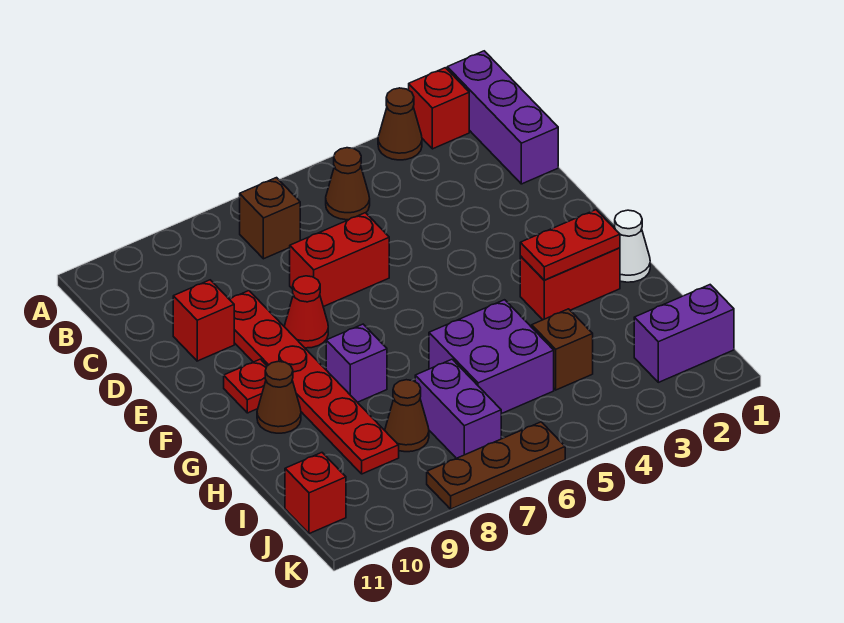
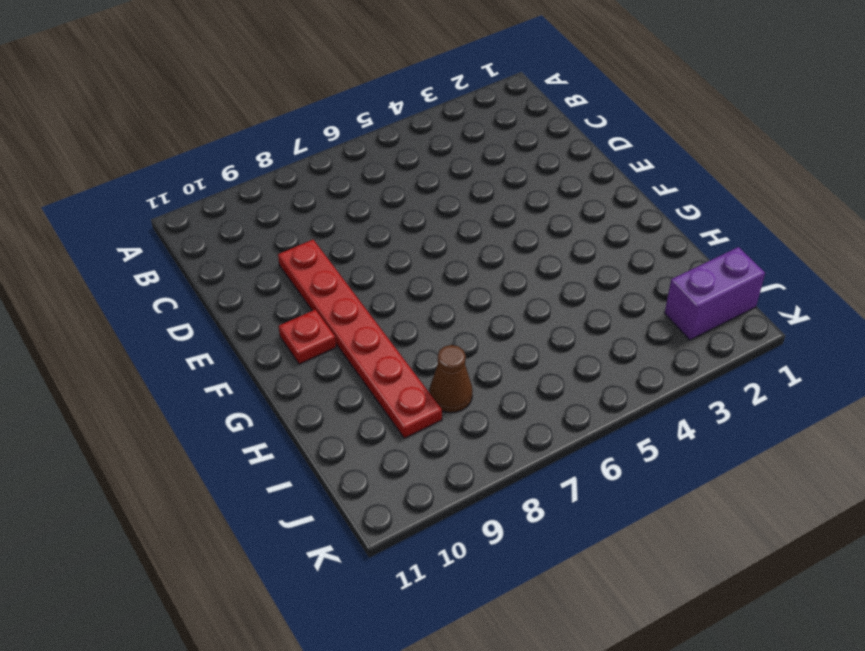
none -> purple brick A1:C1 level 1
none -> red brick A2 level 1
none -> brown cone A3 level 1

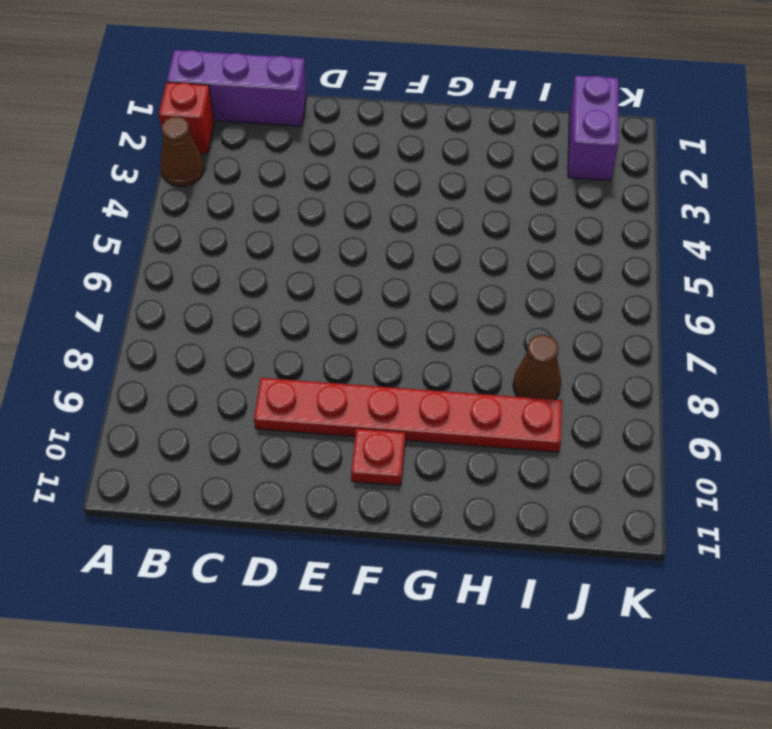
none -> brown cone B5 level 1
none -> brown brick B7 level 1
none -> red brick D6:D7 level 1

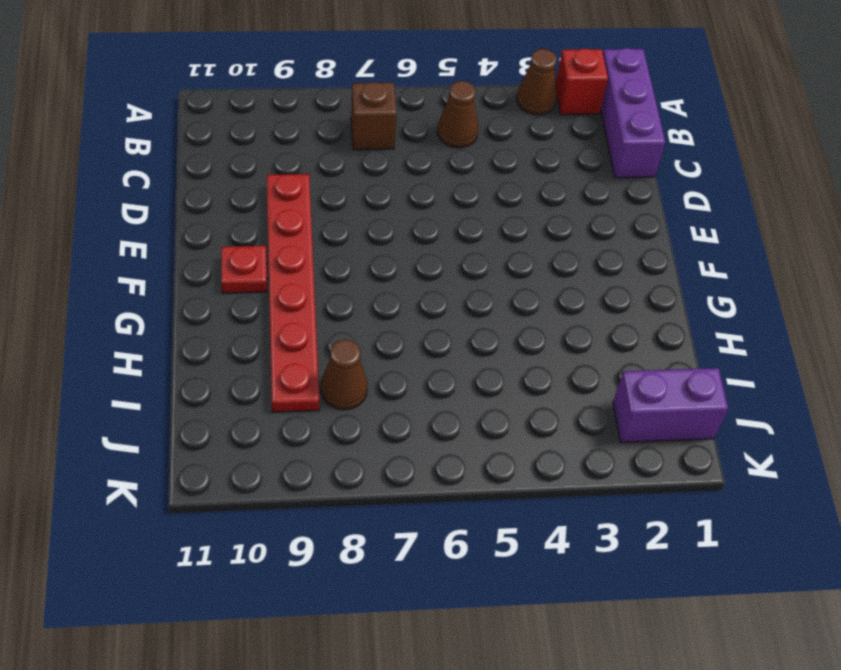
none -> red brick D6:D7 level 1
none -> red brick D10 level 1
none -> red cone E8 level 1

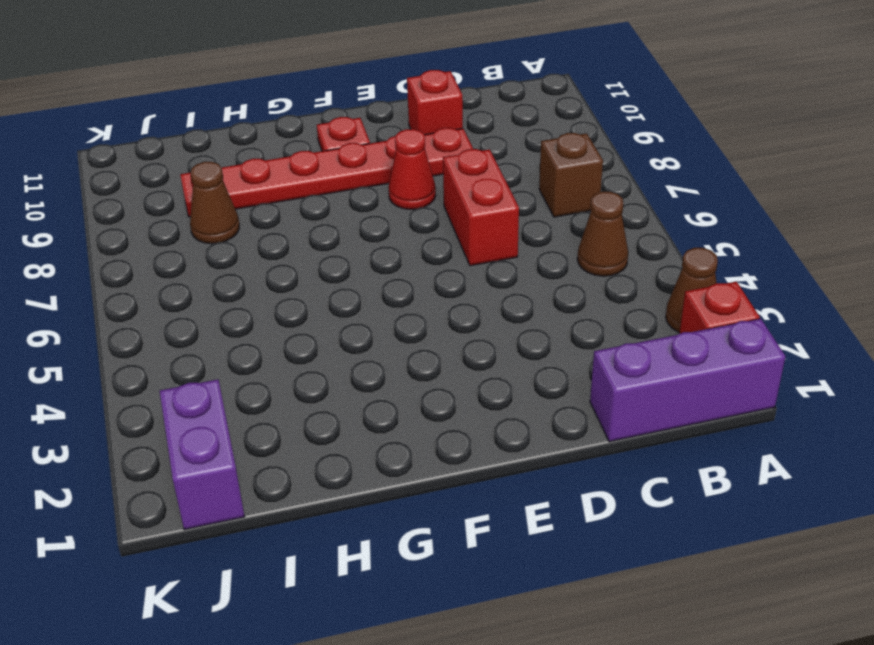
none -> white cone G1 level 1
none -> red brick G2:G3 level 1
none -> purple brick G8 level 1

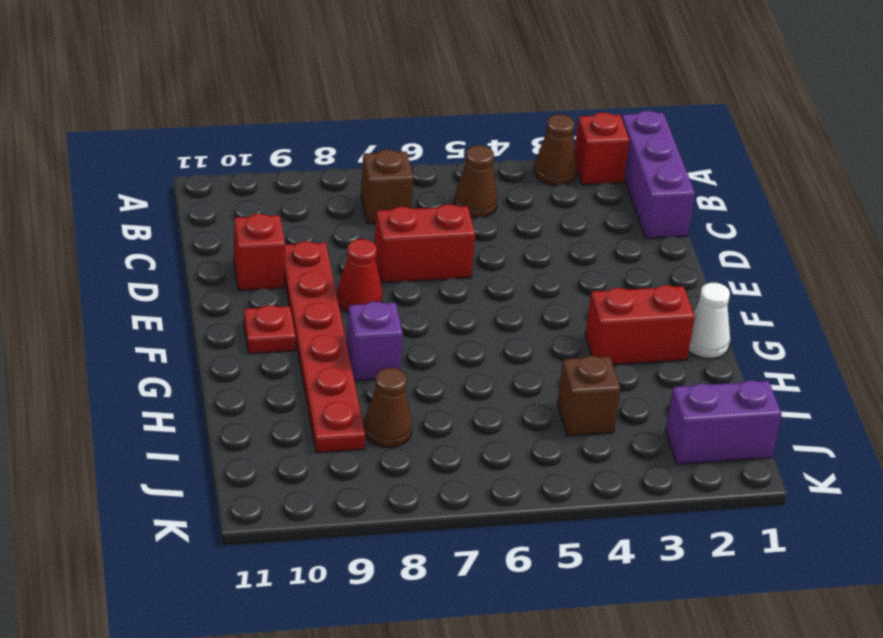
none -> brown cone G10 level 1
none -> purple brick H5:I6 level 1
none -> purple brick I7:J7 level 1

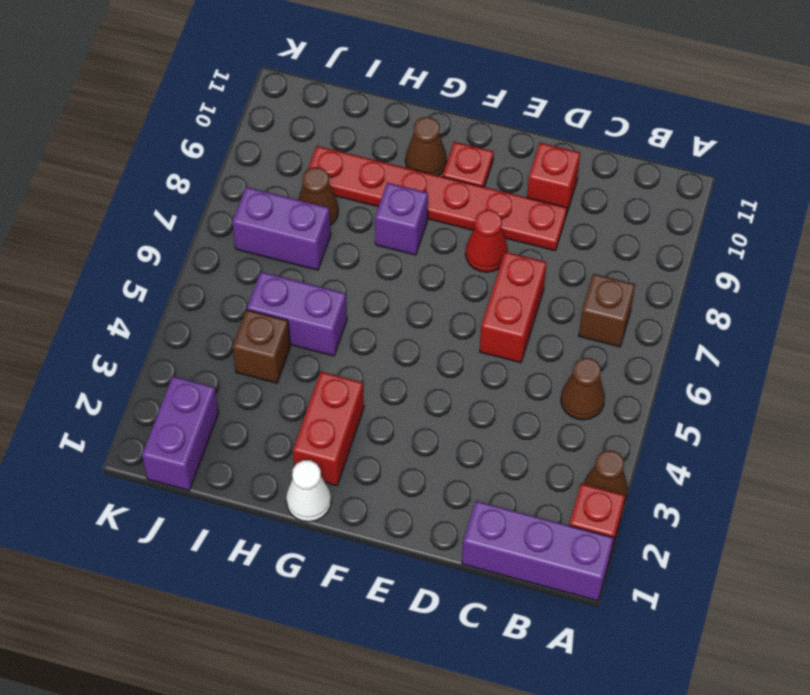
purple brick H5:I5 level 1 -> purple brick H5:I6 level 1
none -> red brick J11 level 1
none -> brown plate K6:K8 level 1
none -> red plate G2:G3 level 2

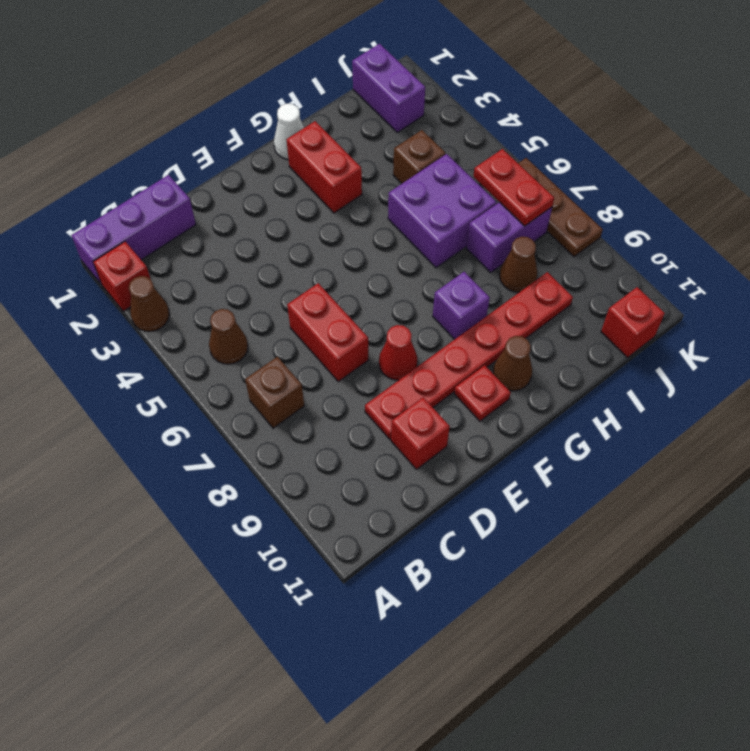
red plate J6:J7 level 2 -> red plate G2:G3 level 2

